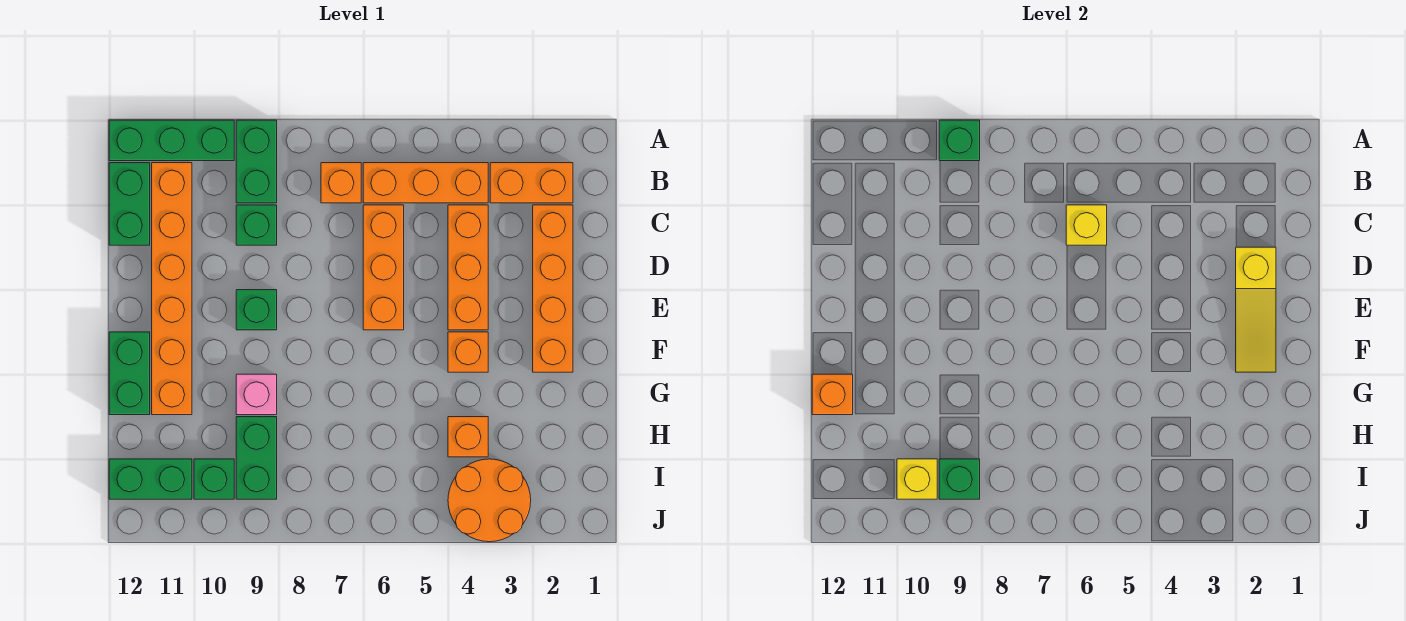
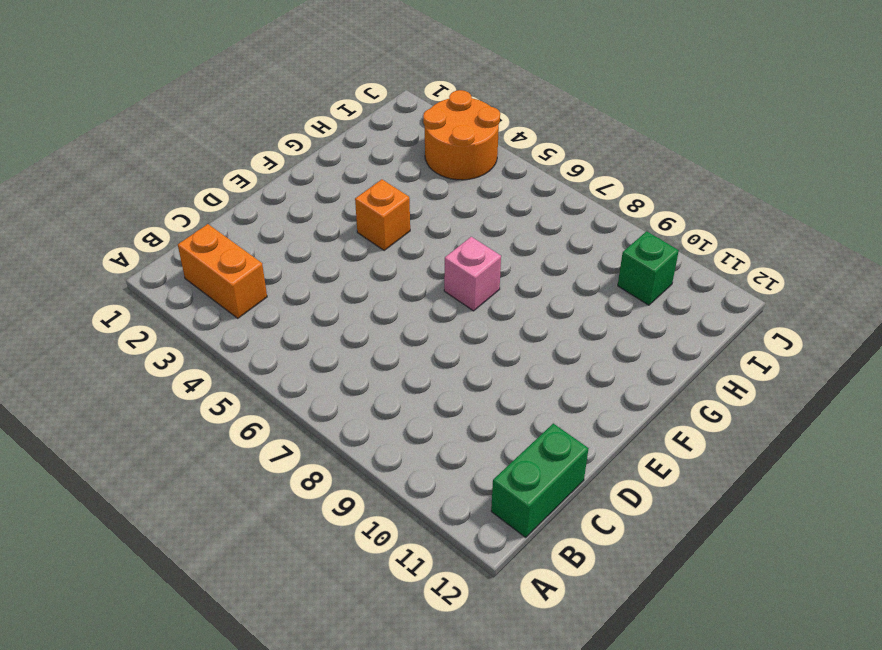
pink brick F7 level 1 -> pink brick G9 level 1
none -> green brick A9:B9 level 1
none -> green brick A10:A12 level 1
none -> orange brick B4:B6 level 1

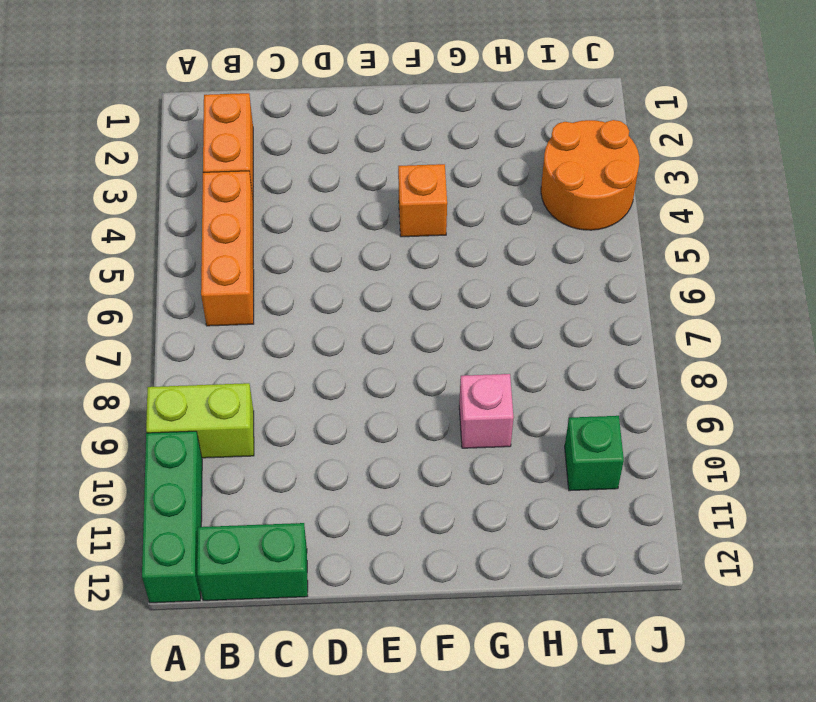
lime brick A9:B9 level 1 -> green brick A9:B9 level 1
none -> orange brick B7 level 1
none -> orange brick B11:G11 level 1
none -> orange brick C2:F2 level 1

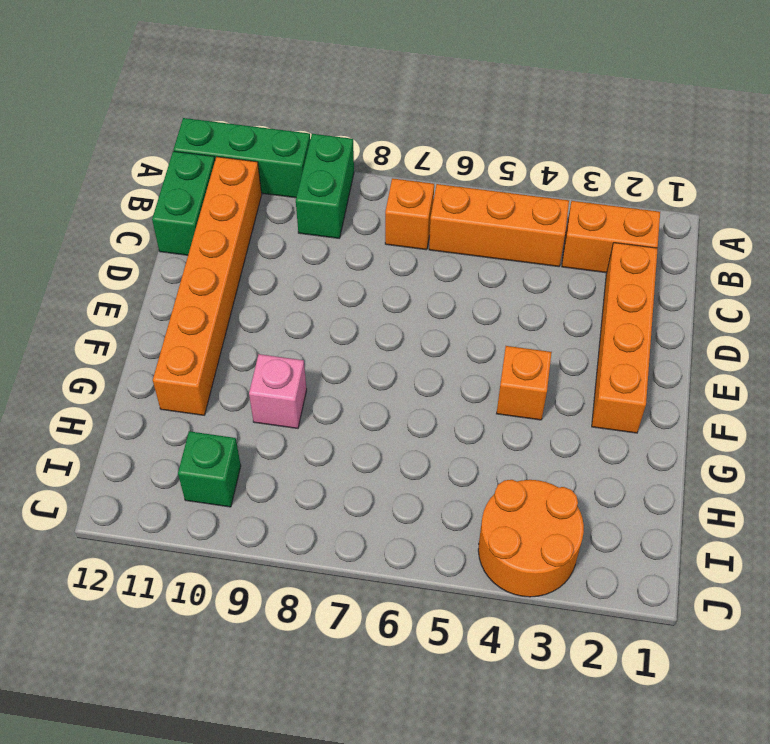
none -> orange brick C4:E4 level 1
none -> orange brick C6:E6 level 1
none -> green brick C9 level 1

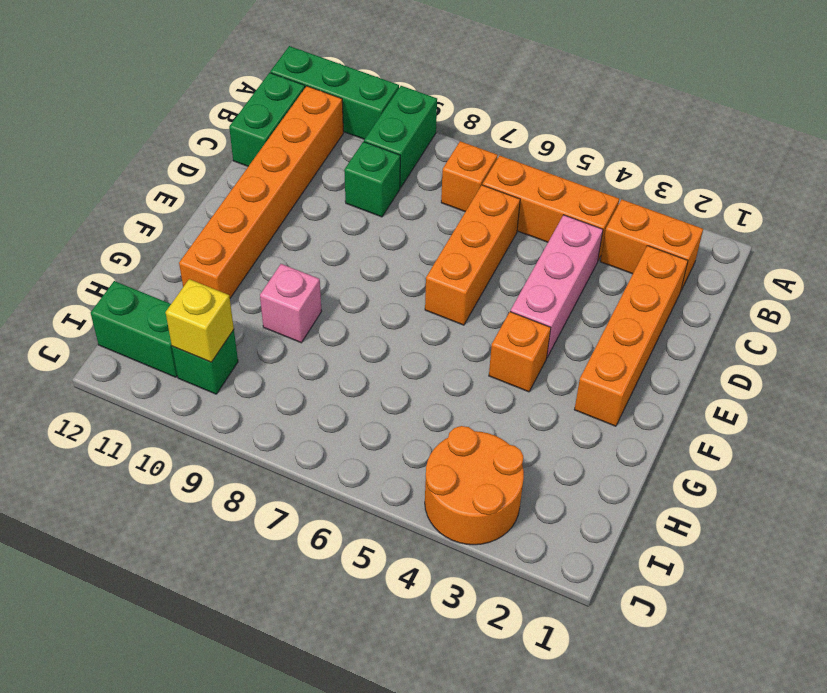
pink brick C4:E4 level 1 -> orange brick C4:E4 level 1
none -> green brick E9 level 1
none -> green brick F12:G12 level 1
none -> orange brick H4 level 1

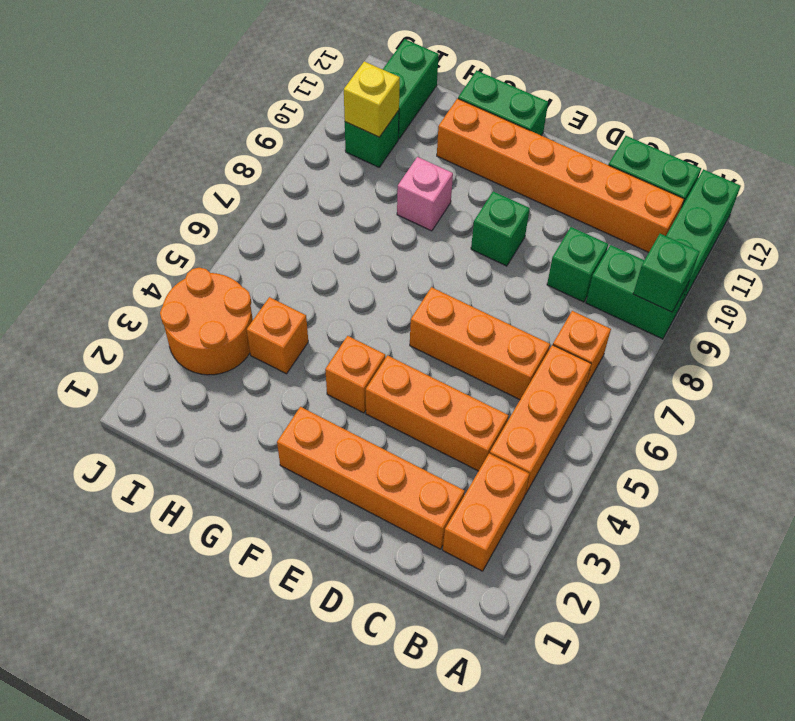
none -> green brick H9:I9 level 1
none -> yellow brick C6 level 2
none -> yellow slope D2:F2 level 2 top D

